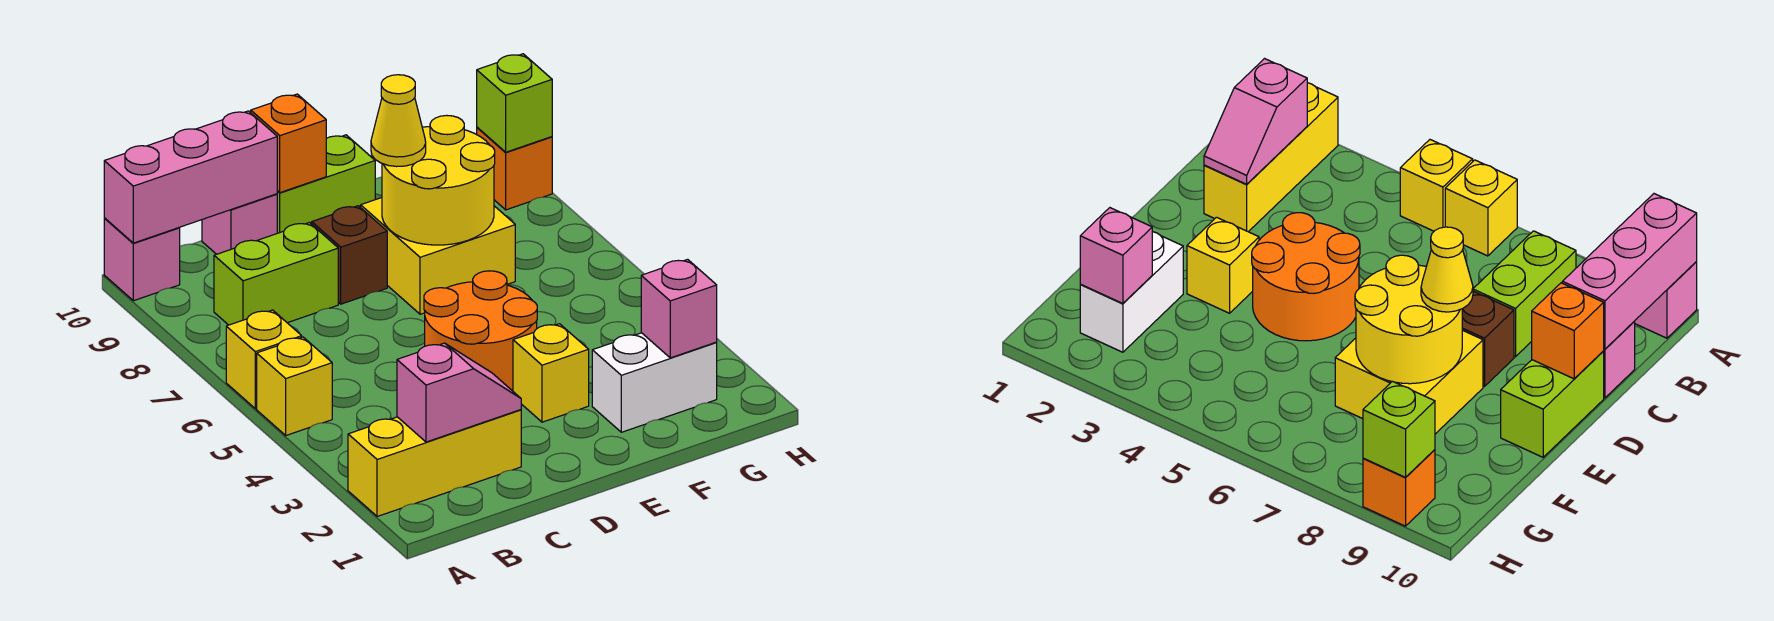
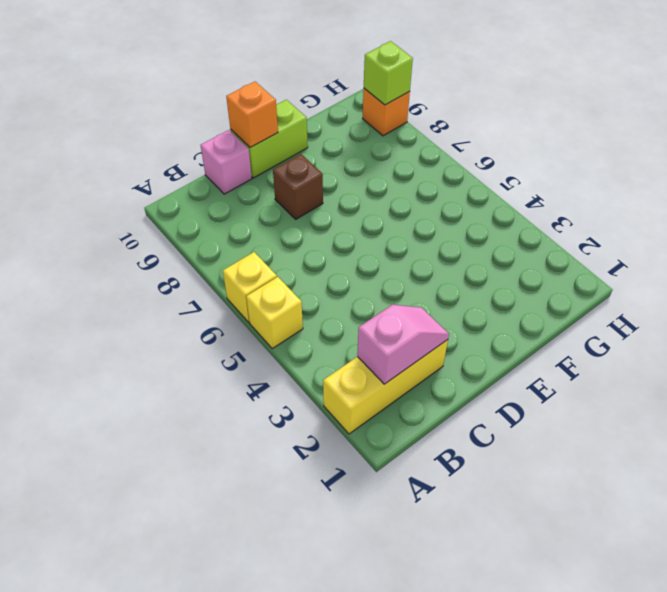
none -> pink brick A10 level 1
none -> lime brick B8:C8 level 1
none -> orange round brick D4:E5 level 1

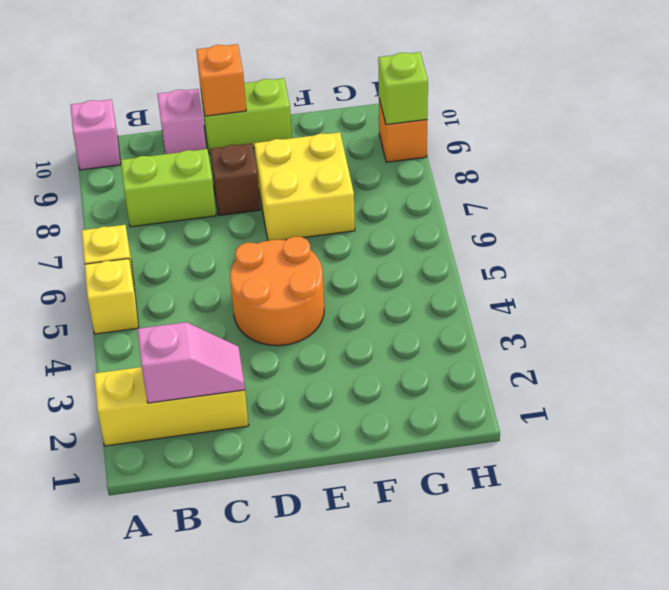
none -> yellow brick E3 level 1
none -> white brick F2:G2 level 1
none -> pink brick A10:C10 level 2

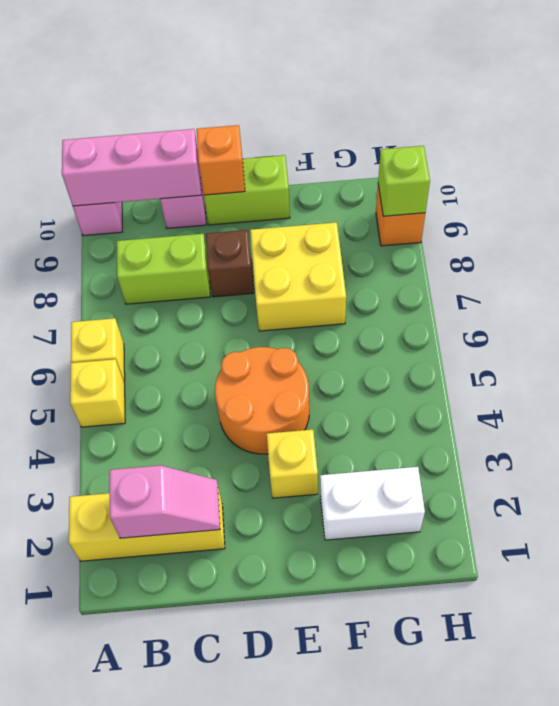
none -> yellow round brick E7:F8 level 2
none -> pink brick G2 level 2
none -> yellow cone E8 level 3

